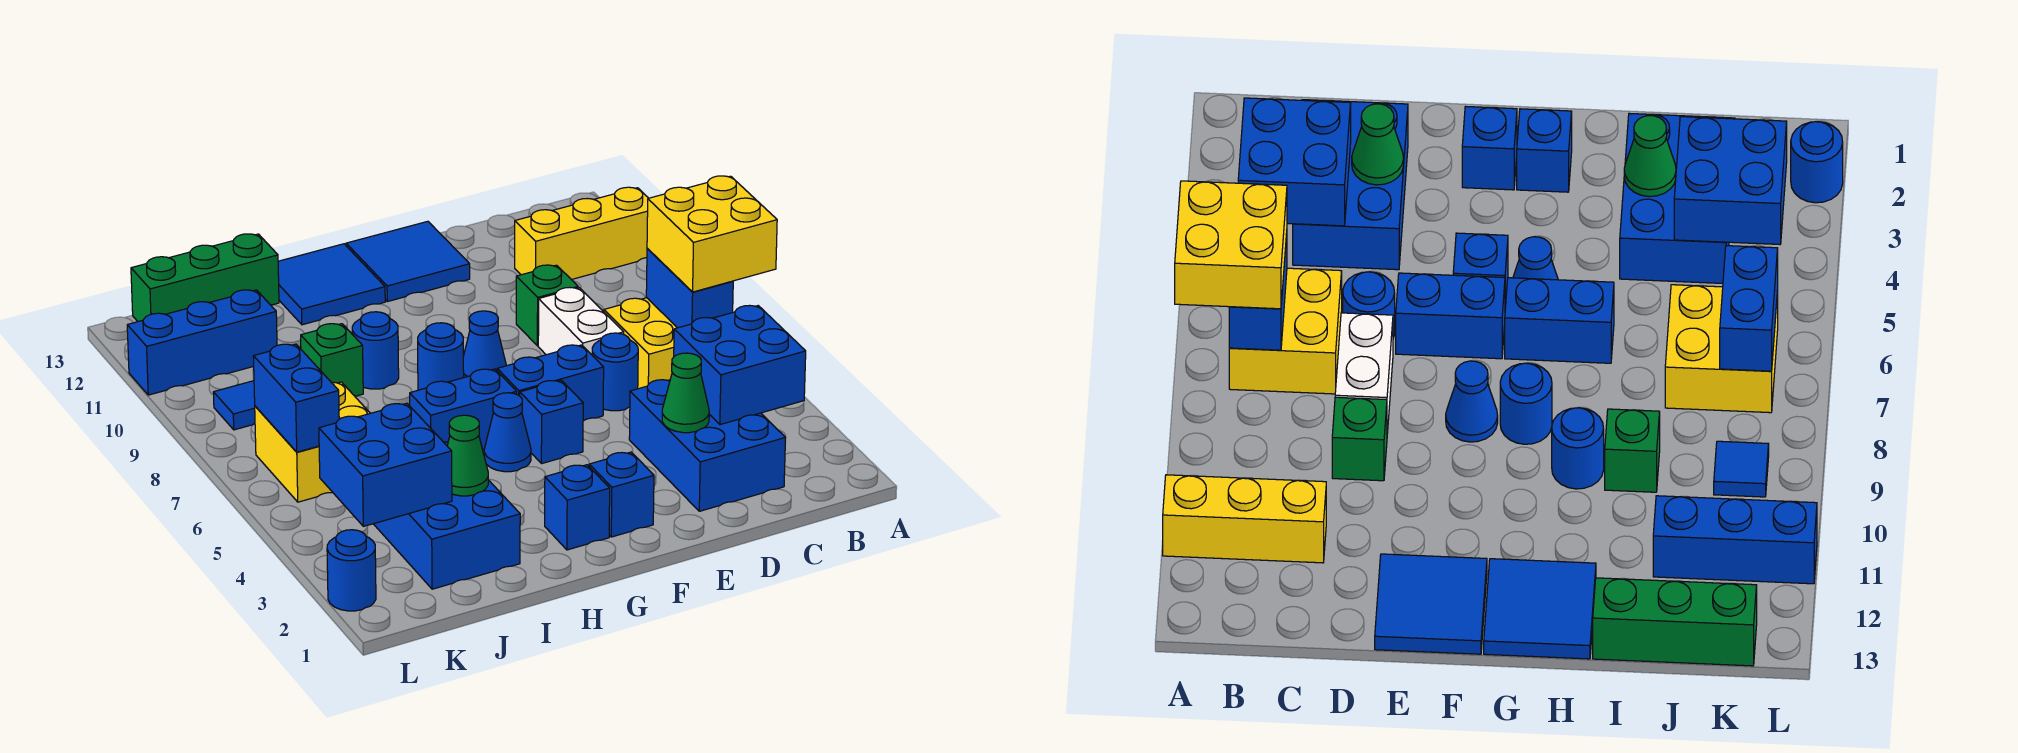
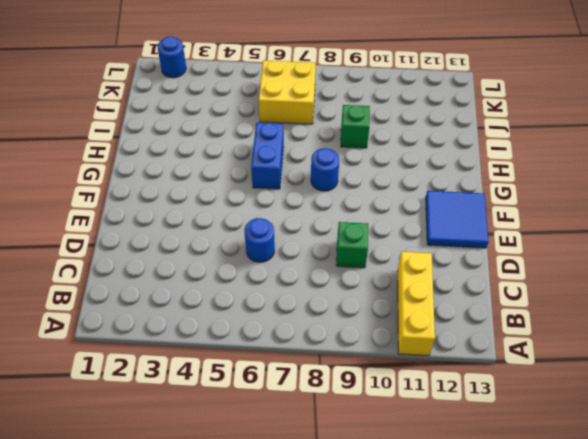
none -> yellow brick B6:C7 level 1
none -> blue brick C2:D4 level 1
none -> white brick D7:D8 level 1
none -> blue brick E6:F6 level 1

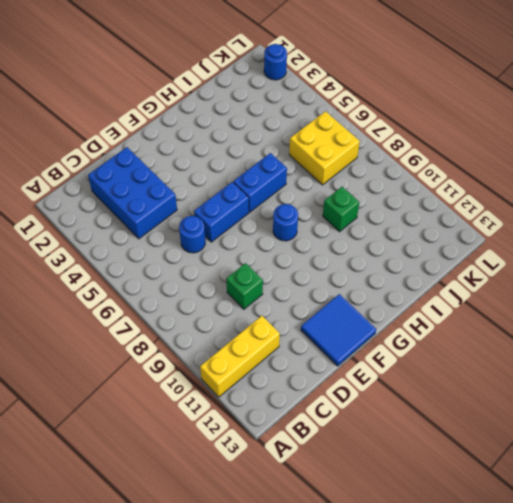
none -> yellow brick B6:C7 level 1
none -> white brick D7:D8 level 1
none -> blue brick F2 level 1
none -> blue brick F5 level 1

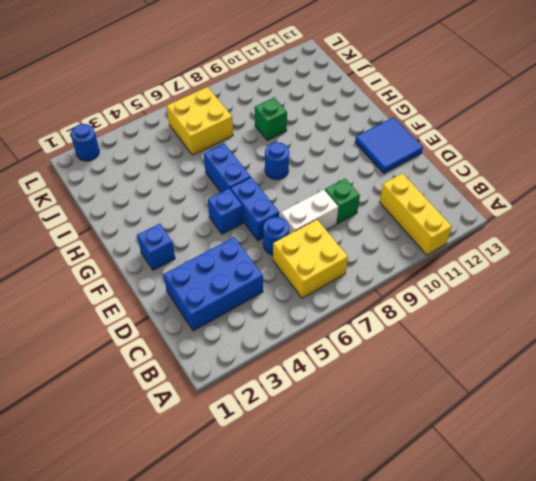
none -> blue cone F8 level 1
none -> blue brick G2 level 1
none -> blue cone G5 level 1
none -> blue tile G12:H13 level 1

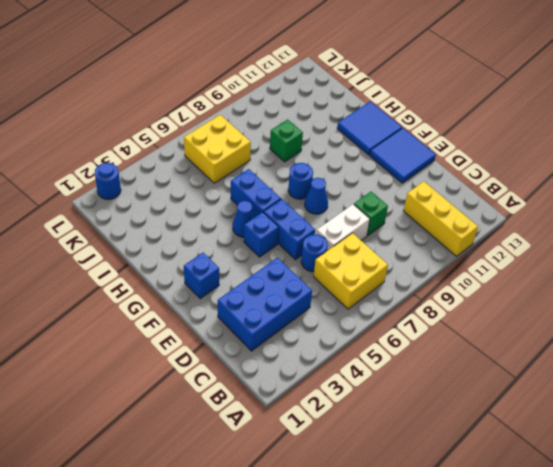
none -> blue brick G2 level 1
none -> blue round brick H9 level 1
none -> blue brick I2:J4 level 1
none -> green brick I13:K13 level 1

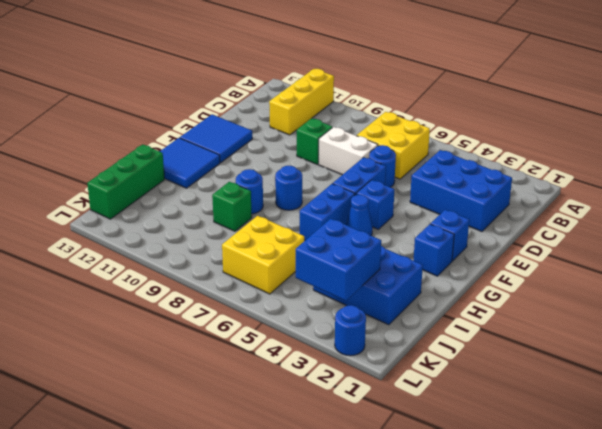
none -> blue cone F8 level 1
none -> blue brick J11:L11 level 1
none -> blue tile K9 level 1
none -> blue brick B3:C4 level 2

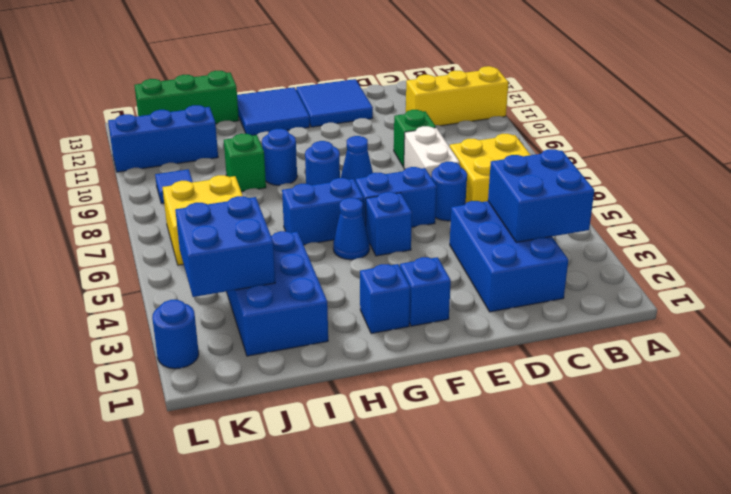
none -> blue brick B6:B7 level 2
none -> green cone D3 level 2
none -> green cone I3 level 2
none -> blue brick K6:K7 level 2

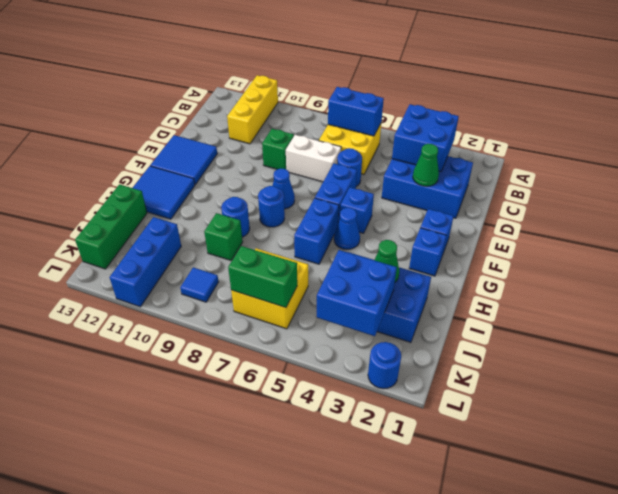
green brick K6:K7 level 2 -> blue brick K6:K7 level 2
none -> yellow brick A6:B7 level 3

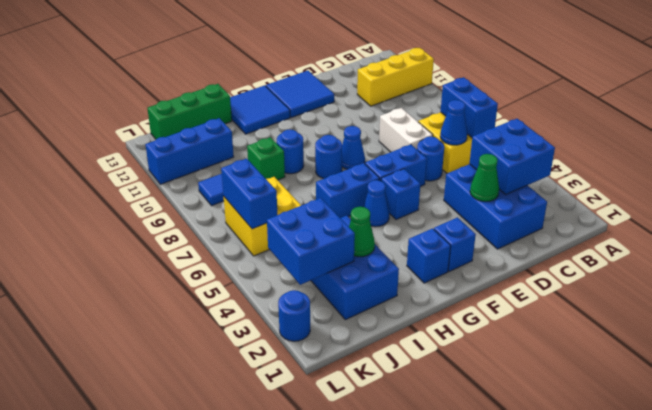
blue cone C6 level 2 -> none
none -> green brick D9 level 1
none -> yellow brick A6:B7 level 3

